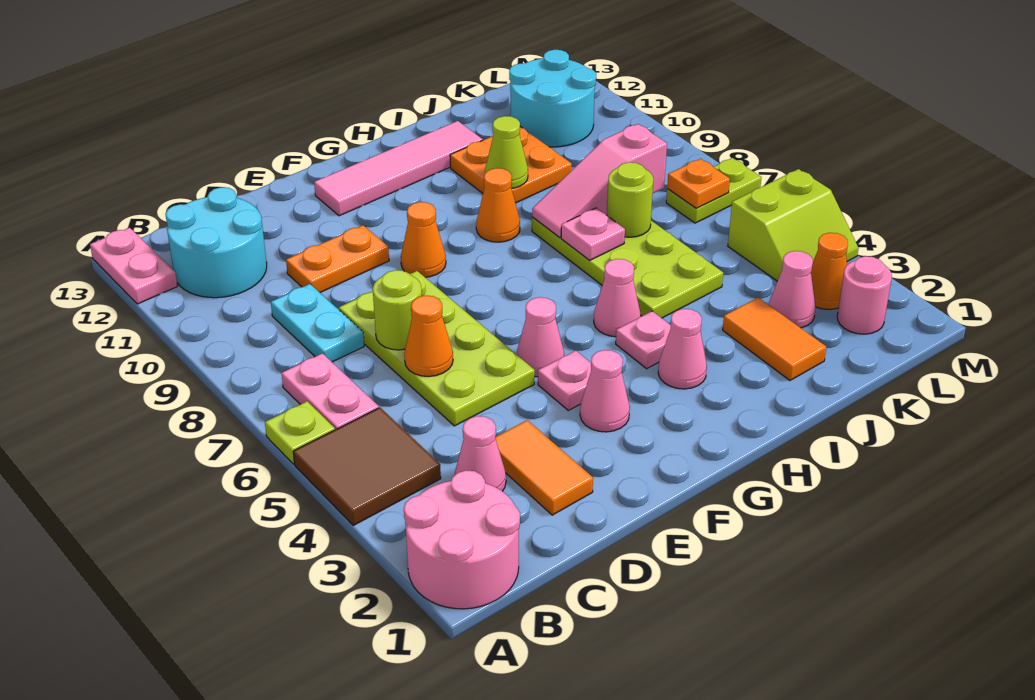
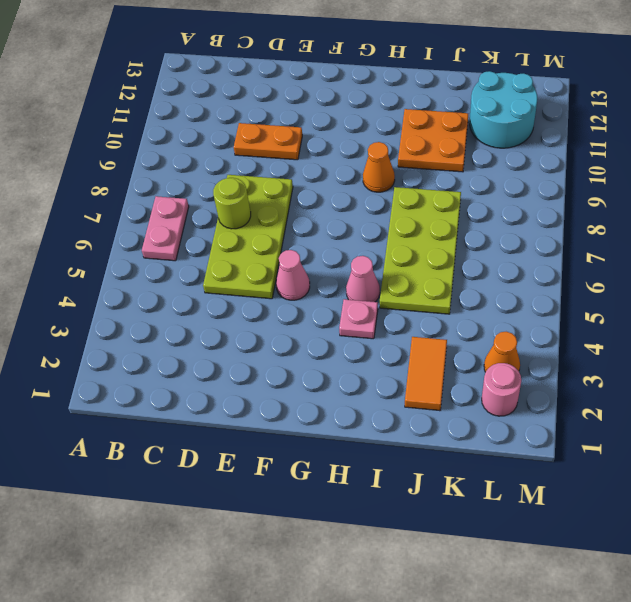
none -> pink round brick A1:B2 level 1
none -> brown tile A4:B5 level 1
none -> lime plate A6 level 1
none -> pink plate A12:A13 level 1

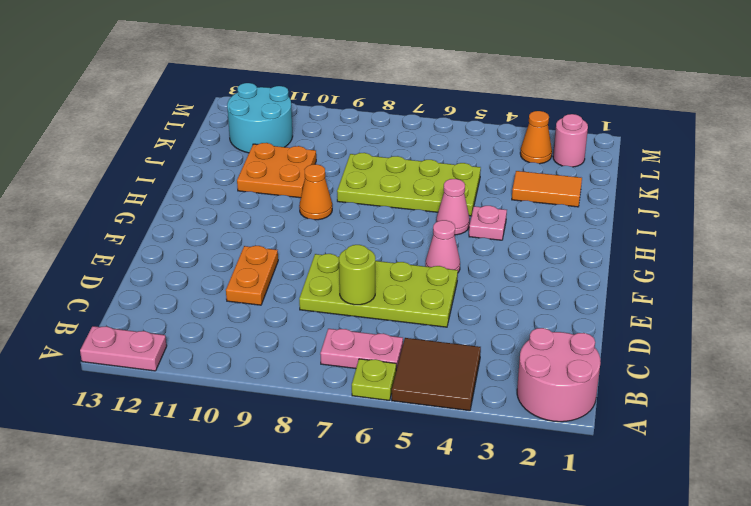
none -> cyan round brick B11:C12 level 1
none -> pink cone C3 level 1
none -> cyan plate C8:C9 level 1
none -> orange tile D2:D3 level 1

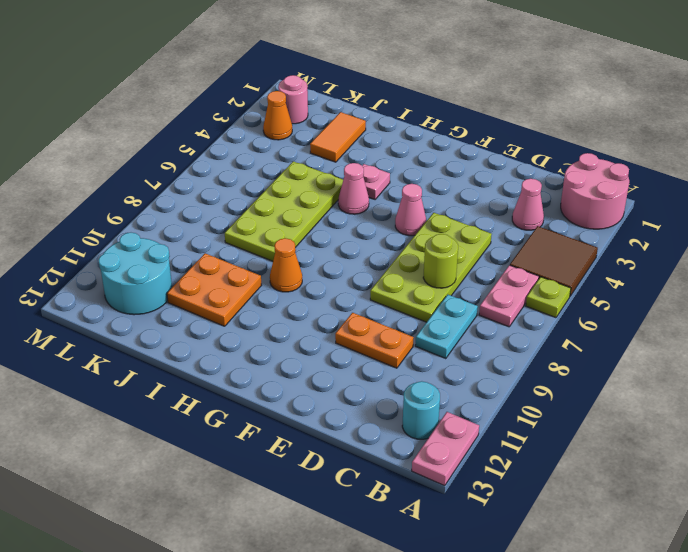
cyan round brick B12 level 1 -> cyan round brick B11:C12 level 1
none -> orange tile D2:D3 level 1
none -> pink cone F3 level 1
none -> pink plate F4 level 1
none -> orange cone F9 level 1

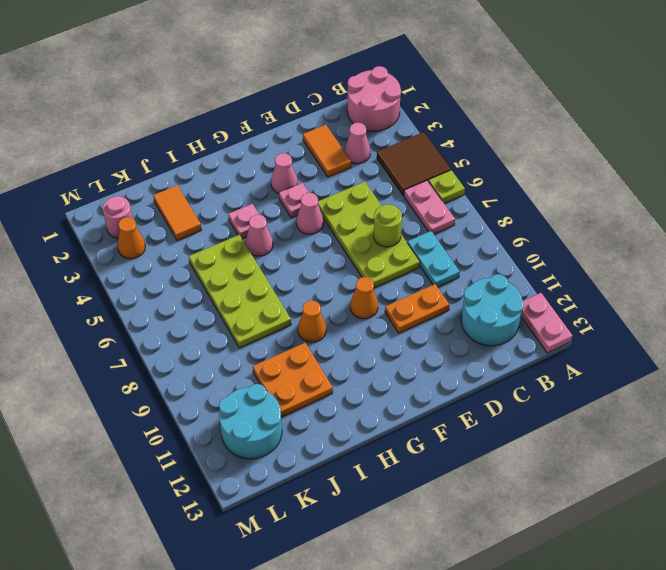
none -> pink tile F12:I12 level 1
none -> pink cone H3 level 1
none -> pink cone K3 level 1
none -> lime slope L4:M5 level 1 top 5

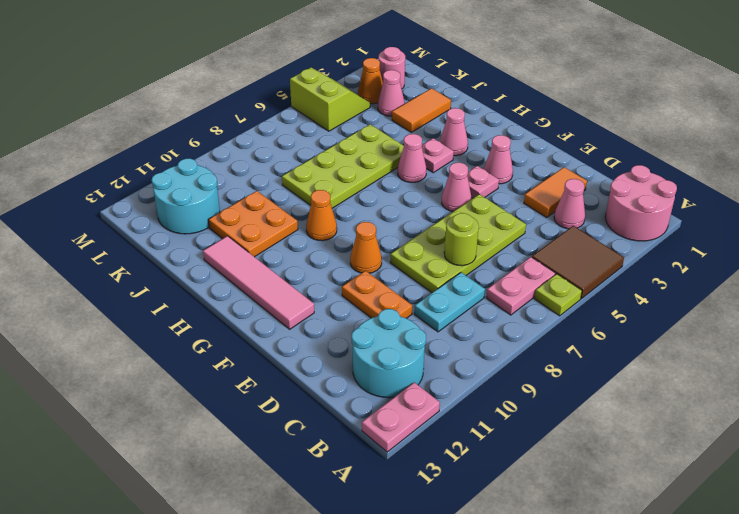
none -> lime plate L7:M7 level 1
none -> orange cone D6 level 2
none -> pink plate I7 level 2
none -> pink slope I8:K8 level 2 top K

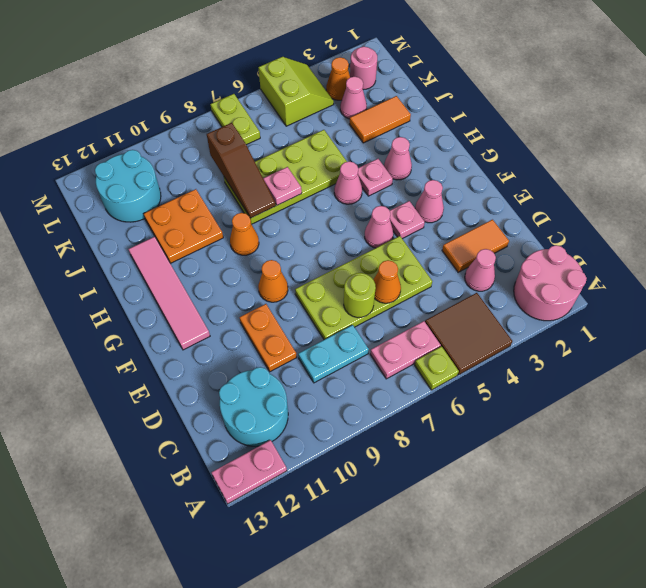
brown slope I8:K8 level 2 top K -> pink slope I8:K8 level 2 top K
none -> lime cone I10 level 2
none -> lime round brick J7 level 2
none -> orange plate L7 level 2

